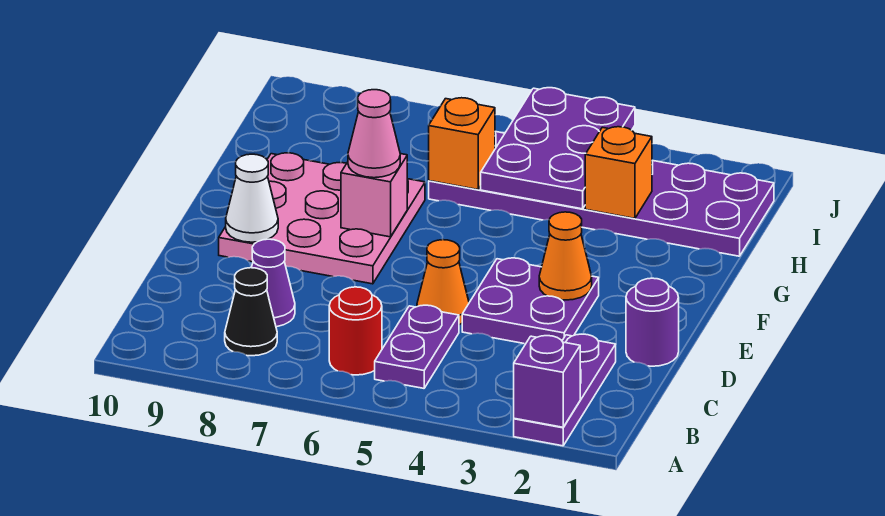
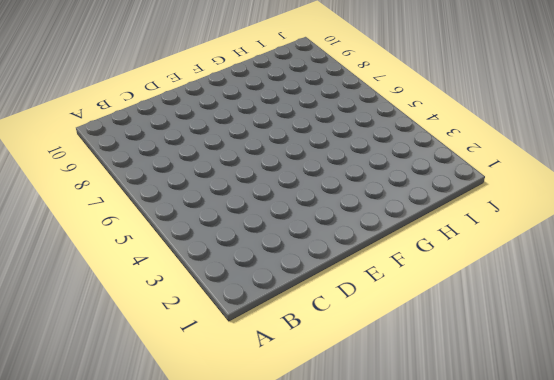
none -> purple plate A2:C2 level 1
none -> purple plate B5:C5 level 1
none -> red round brick B6 level 1

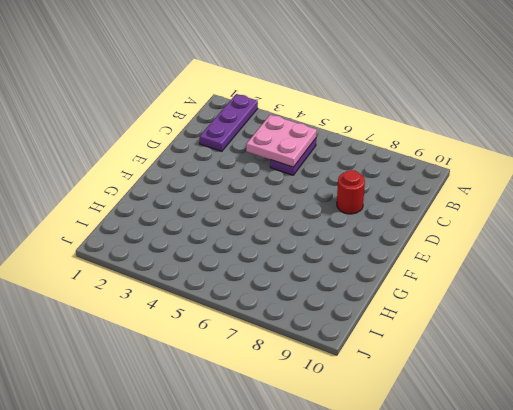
pink plate B4:C5 level 2 -> none
red round brick D8 level 1 -> red round brick B6 level 1
none -> black cone B8 level 1
none -> purple cone C8 level 1
none -> purple round brick D1 level 1

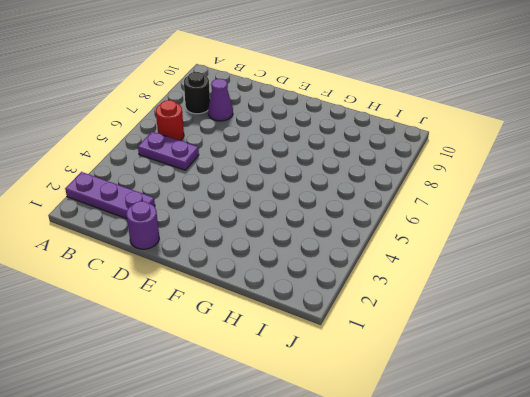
black round brick B8 level 1 -> black cone B8 level 1
none -> purple plate D3:E4 level 1
none -> orange cone D5 level 1
none -> pink plate E7:G9 level 1

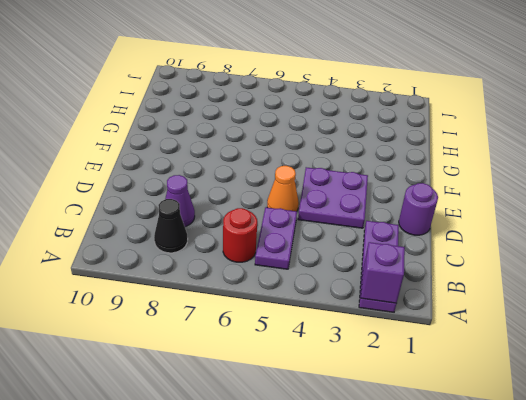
none -> pink plate E7:G9 level 1
none -> purple plate H1:I6 level 1
none -> orange cone E3 level 2

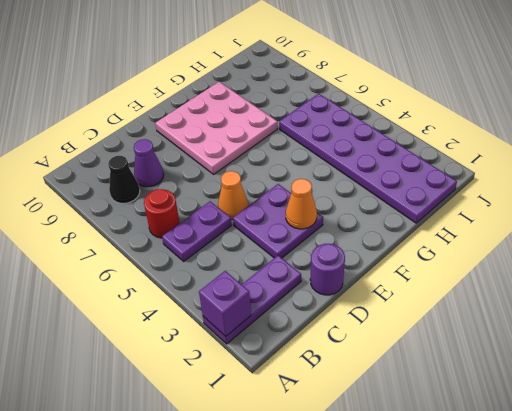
none -> white cone E9 level 2
none -> pink brick F7 level 2
none -> orange brick H3 level 2

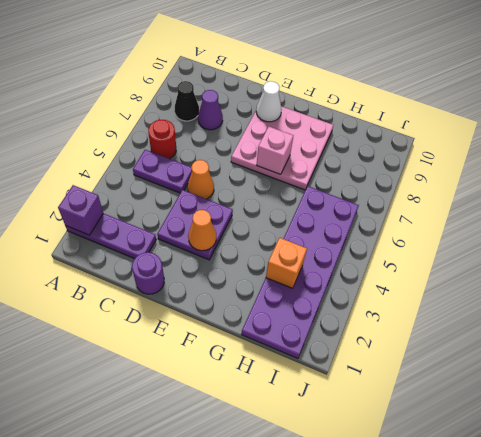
none -> purple plate H4:J5 level 2
none -> orange brick H6 level 2
none -> pink cone F7 level 3

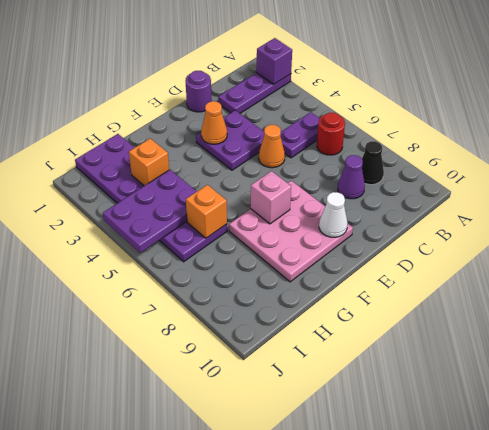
none -> pink cone F7 level 3

